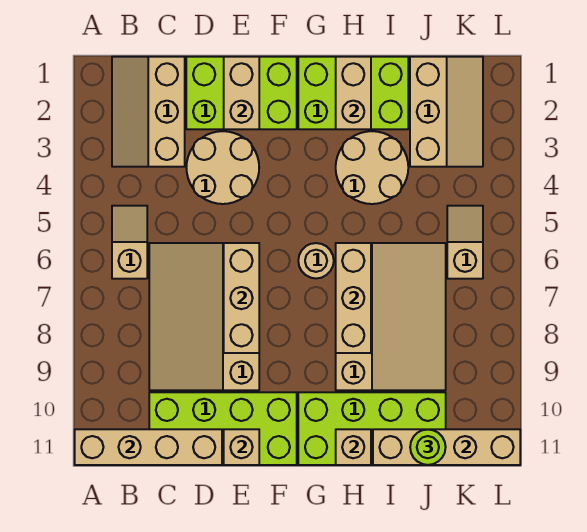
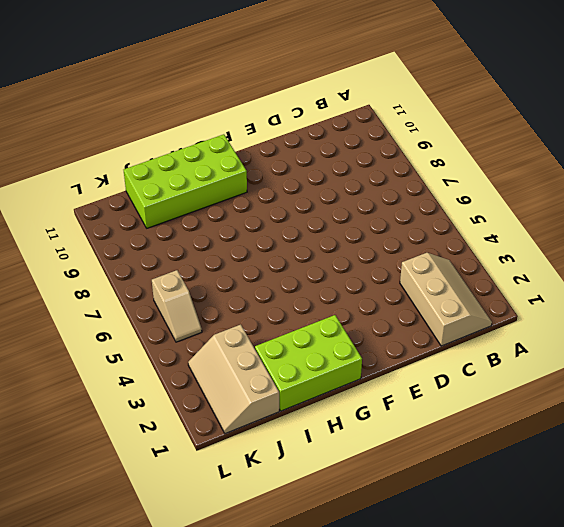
none -> tan slope B5:B6 level 1 top 6
none -> tan slope C6:E9 level 1 top E
none -> lime brick C10:F11 level 1

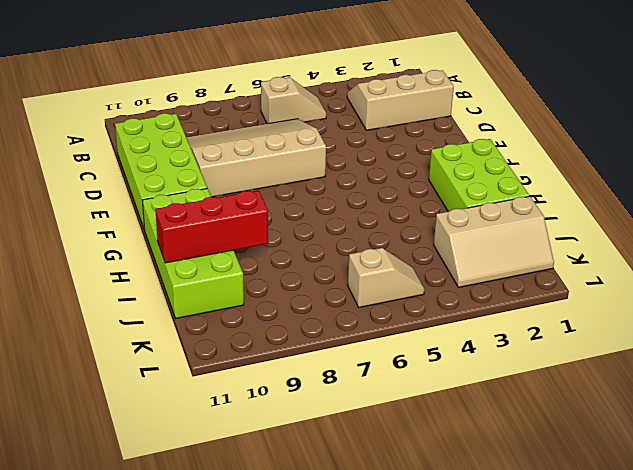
red brick I9:I11 level 2 -> tan brick I11:L11 level 2
none -> lime brick D1:F2 level 1
none -> tan round brick D3:E4 level 1
none -> tan round brick G6 level 1

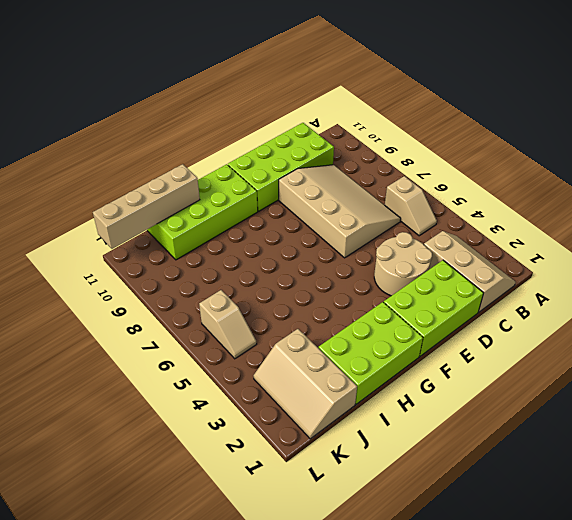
none -> tan round brick G6 level 1
none -> tan round brick H3:I4 level 1
none -> tan slope H6:J9 level 1 top H

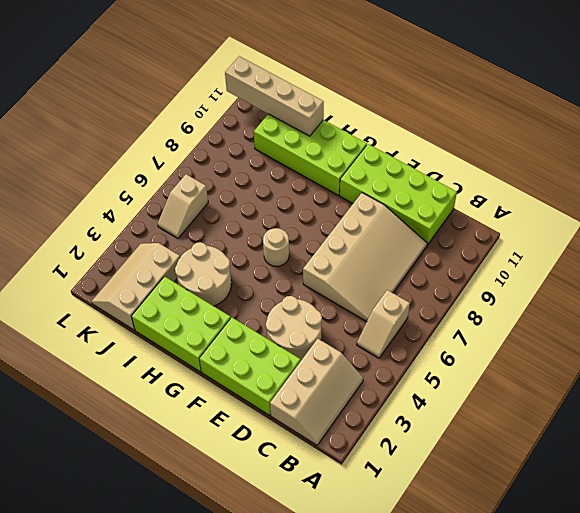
none -> tan slope H6:J9 level 1 top H
none -> tan brick A11:D11 level 2
none -> tan brick E1:E2 level 2

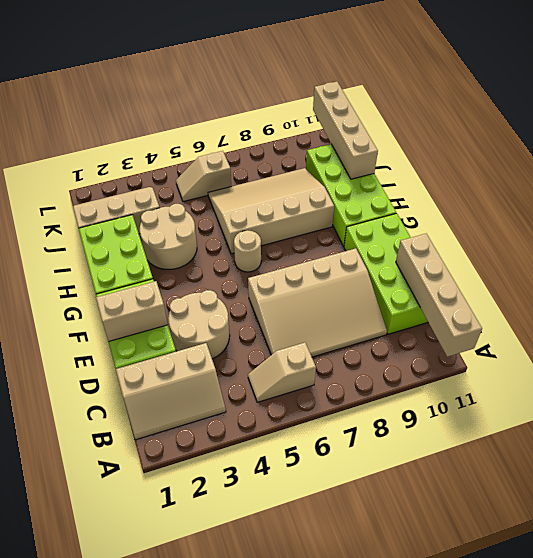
none -> tan brick E6:E8 level 2
none -> tan brick E11 level 2
none -> tan brick H1:H2 level 2

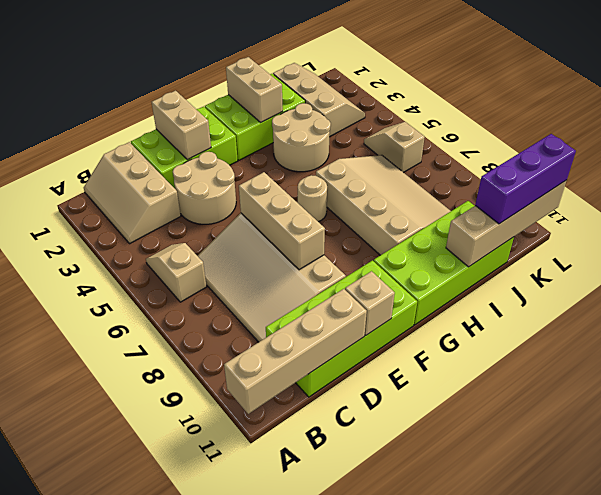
purple brick J11:L11 level 3 -> lime round brick J11 level 3
none -> tan brick H6:H8 level 2
none -> tan brick H11 level 2

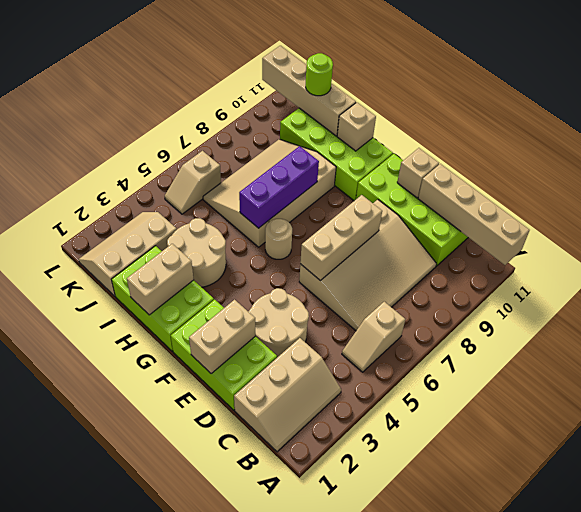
purple brick H6:H8 level 2 -> tan brick H6:H8 level 2

